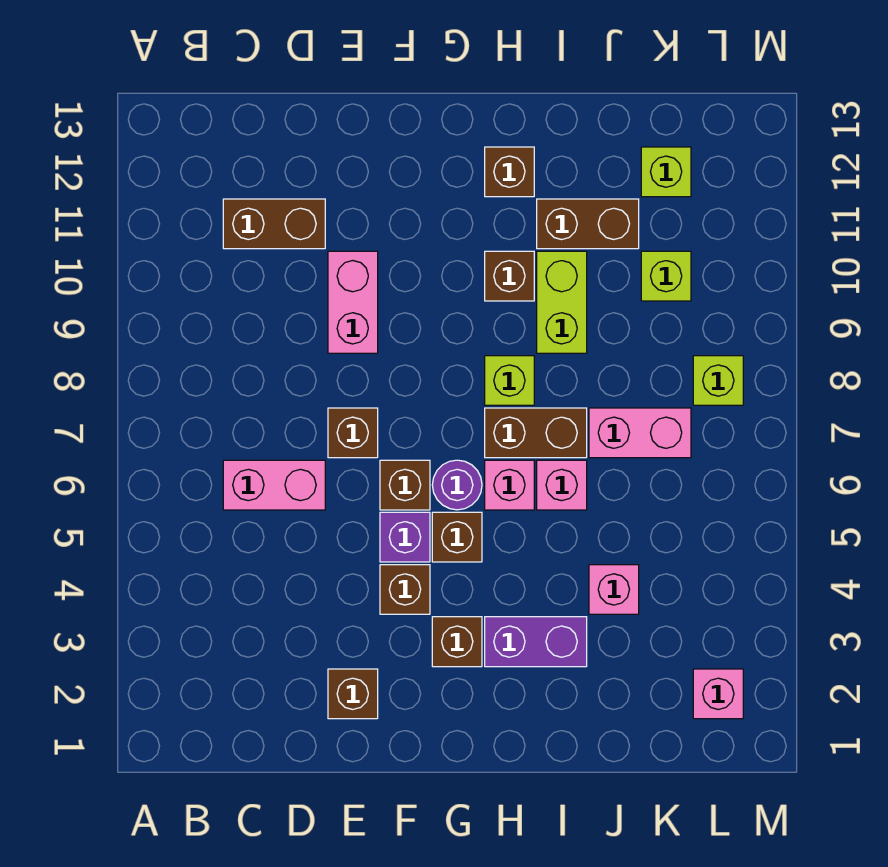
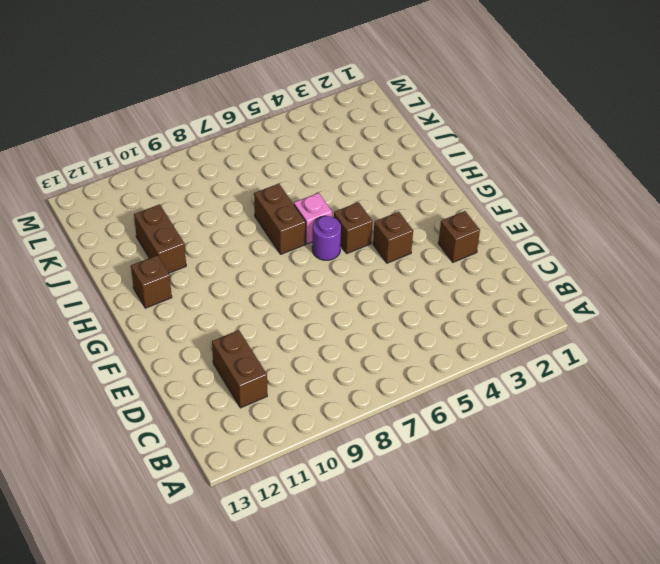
none -> pink brick C6:D6 level 1
none -> brown brick E7 level 1
none -> pink brick E9:E10 level 1

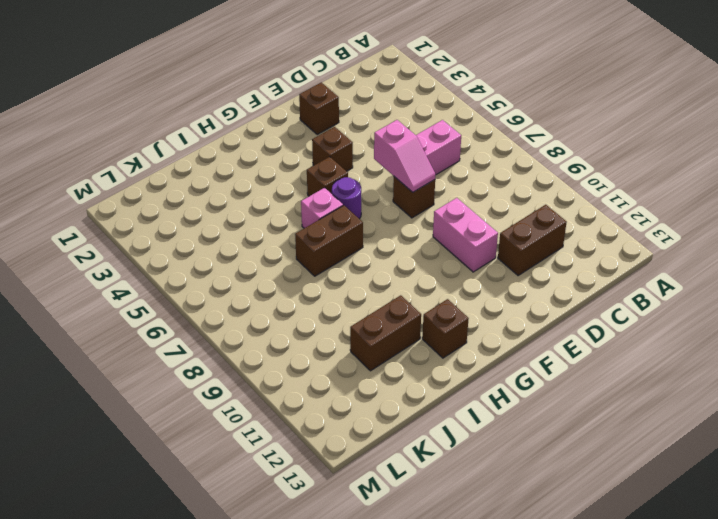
pink slope E6:E7 level 2 top 6 -> none
none -> purple brick F5 level 1
none -> brown brick F6 level 1
none -> brown brick G3 level 1

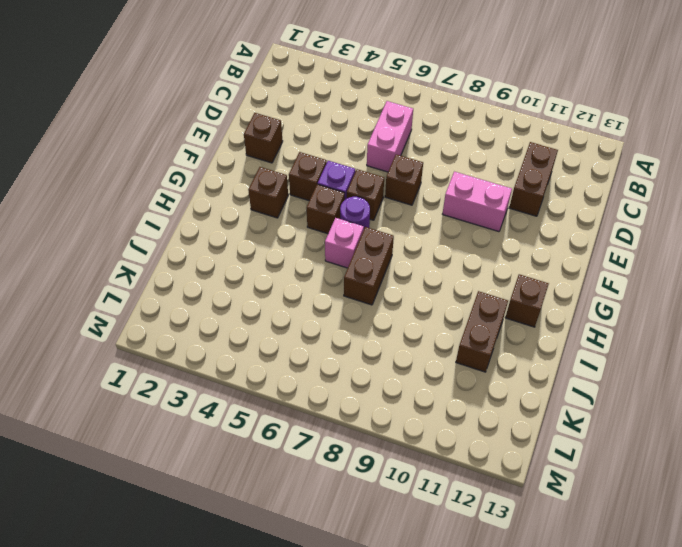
none -> purple brick H3:I3 level 1
none -> lime brick H8 level 1
none -> brown brick H10 level 1

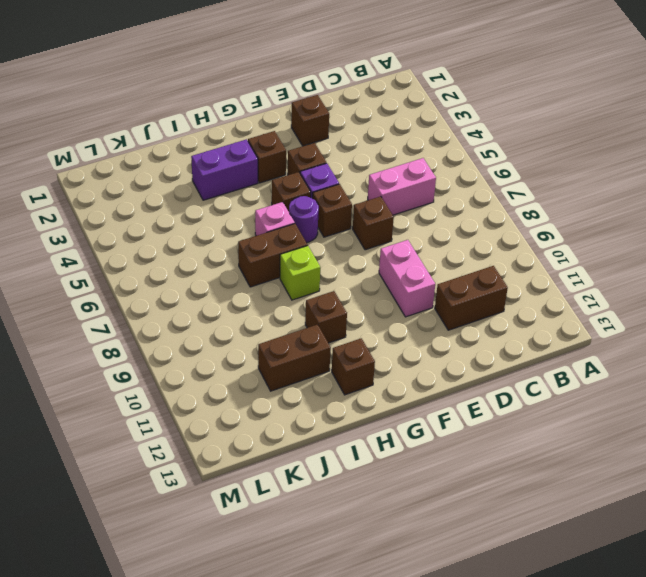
none -> pink brick I6 level 1
none -> lime brick I9:I10 level 1
none -> pink brick J4 level 1

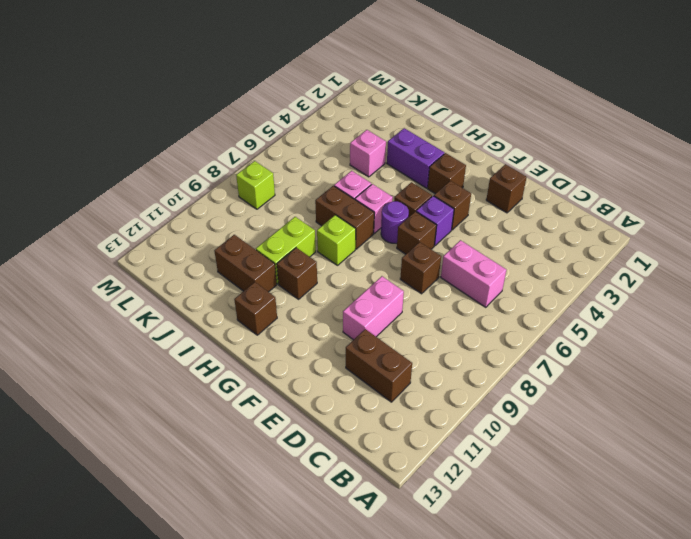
none -> pink brick J7:K7 level 1
none -> lime brick K10 level 1
none -> lime brick K12 level 1

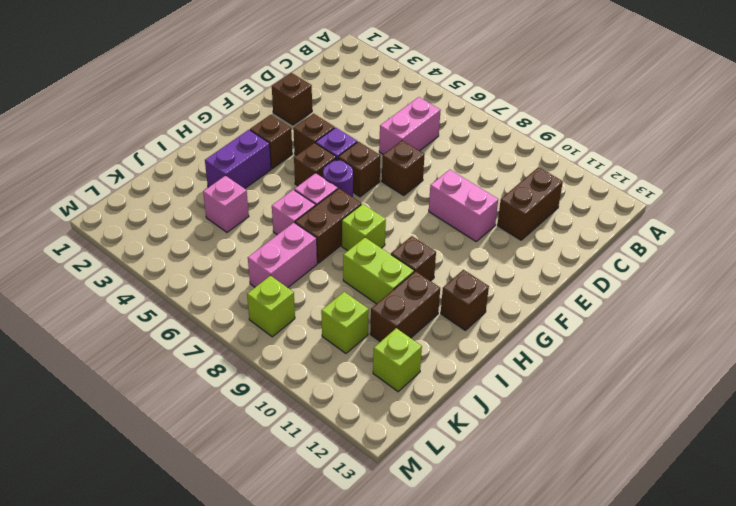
none -> pink brick L2 level 1

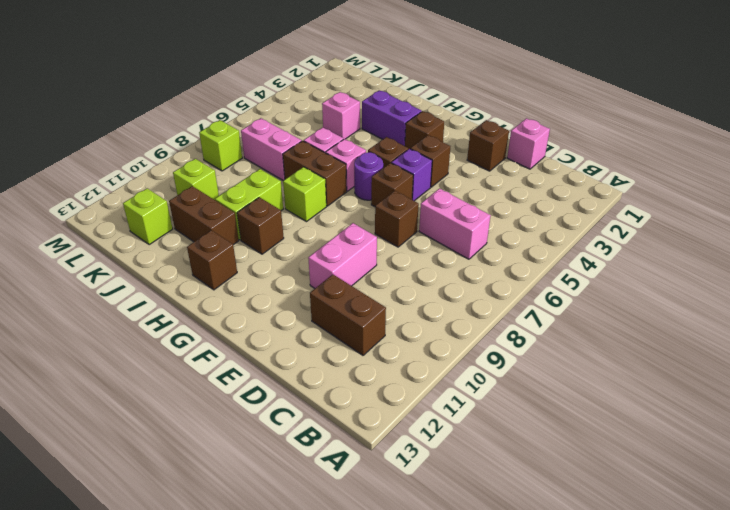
pink brick D1 level 1 -> pink brick L2 level 1

